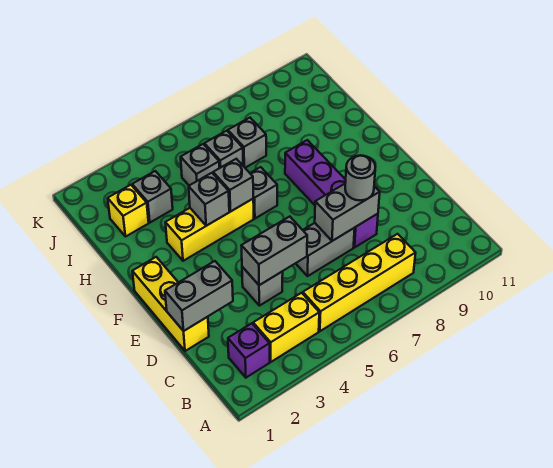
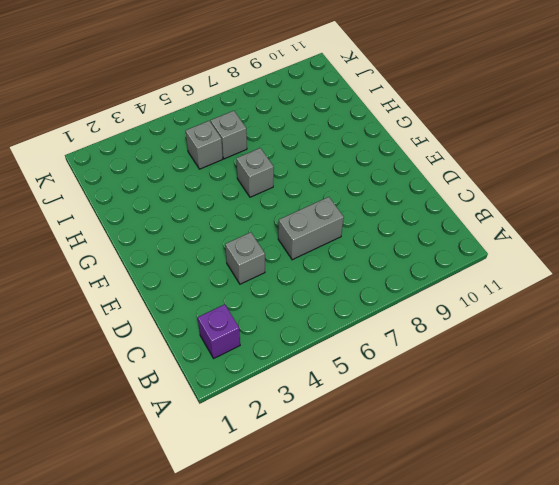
none -> yellow brick B3:B4 level 1
none -> yellow brick B5:B8 level 1
none -> yellow brick D1:F1 level 1

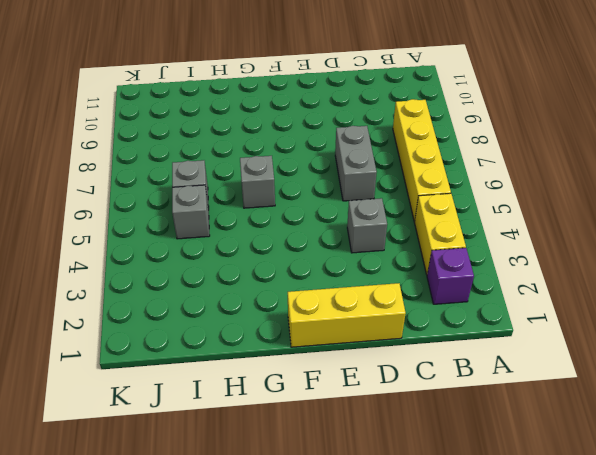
none -> purple brick D8:G8 level 1
none -> yellow brick G3:G5 level 1
none -> yellow brick I2 level 1

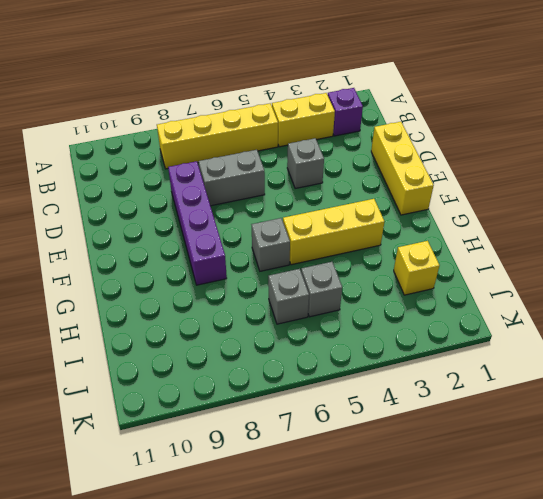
none -> grey brick I3 level 1
none -> grey brick I7 level 1
none -> grey brick D1:D2 level 2

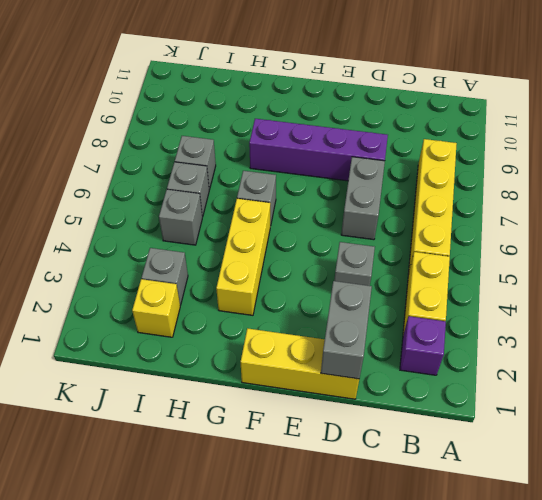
none -> grey brick D4:D5 level 2
none -> grey brick D7:D8 level 2
none -> grey brick G4 level 2

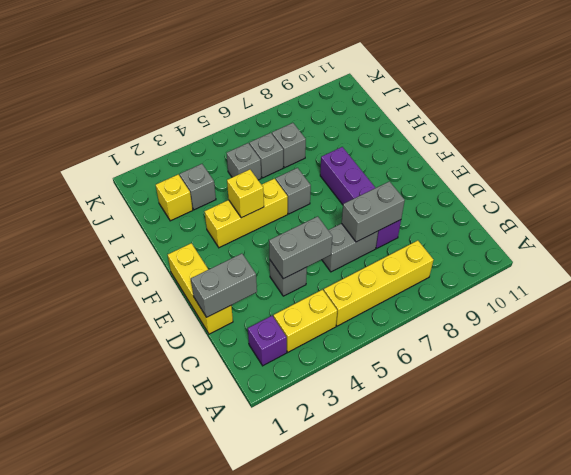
yellow brick G4 level 2 -> grey brick G4 level 2
none -> grey brick G5 level 2
none -> grey round brick D8 level 3

